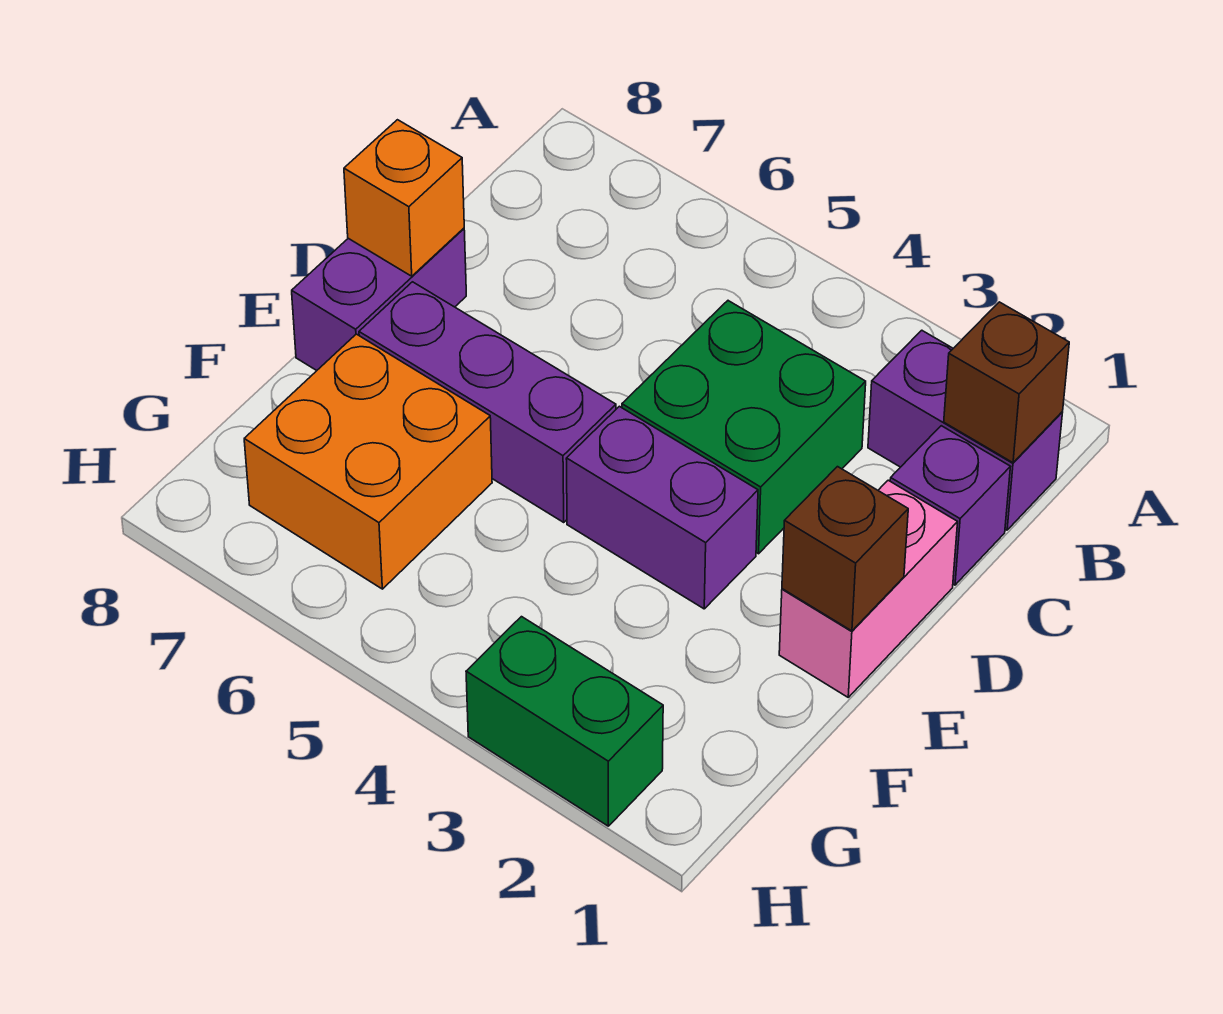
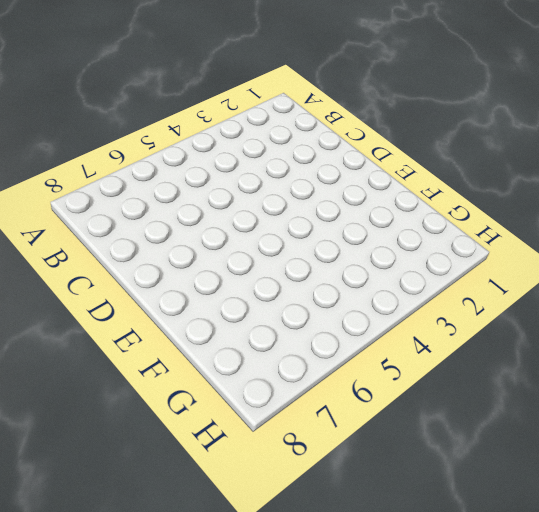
none -> purple brick B1:B2 level 1
none -> purple brick C1 level 1
none -> green brick C3:D4 level 1

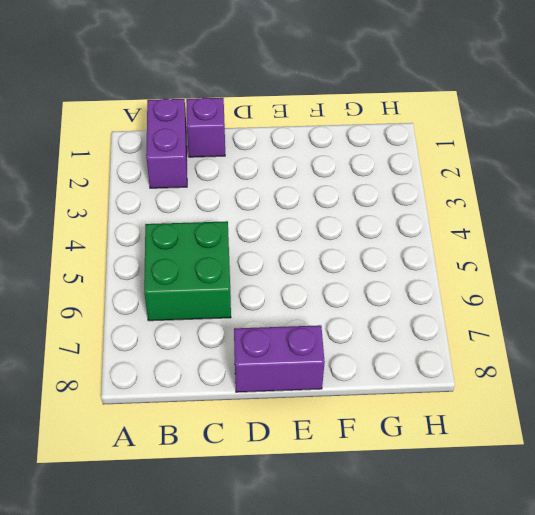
green brick B5:C6 level 1 -> green brick C3:D4 level 1
none -> pink brick D1:E1 level 1
none -> purple brick E3:E4 level 1
none -> purple brick E5:E7 level 1

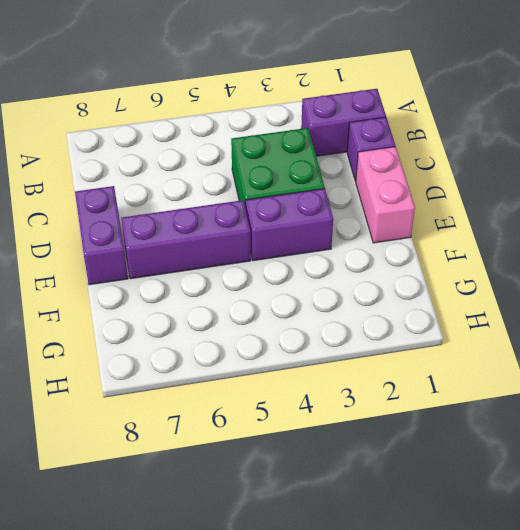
none -> orange brick F6:G7 level 1
none -> green brick H2:H3 level 1
none -> brown brick B1 level 2

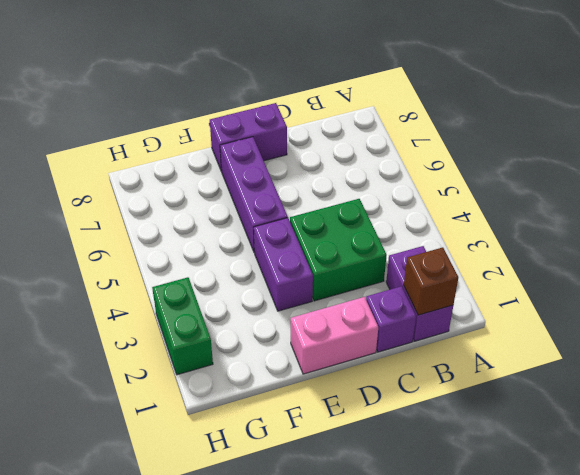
none -> orange brick F6:G7 level 1
none -> orange brick D8 level 2
none -> brown brick E1 level 2

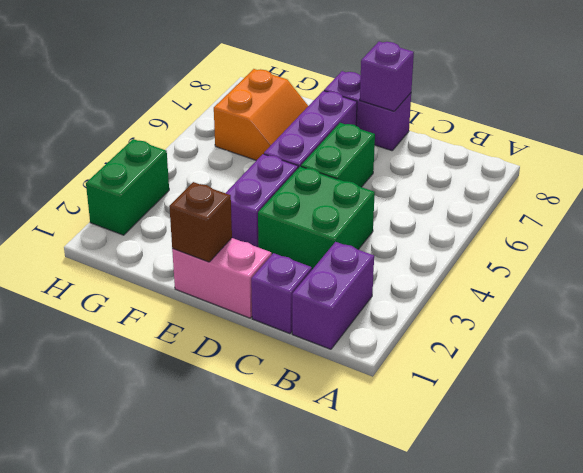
green brick D5:D6 level 1 -> none
purple brick D8 level 2 -> orange brick D8 level 2
orange slope F6:G7 level 1 top G -> orange brick F6:G7 level 1
none -> brown brick B1 level 2

